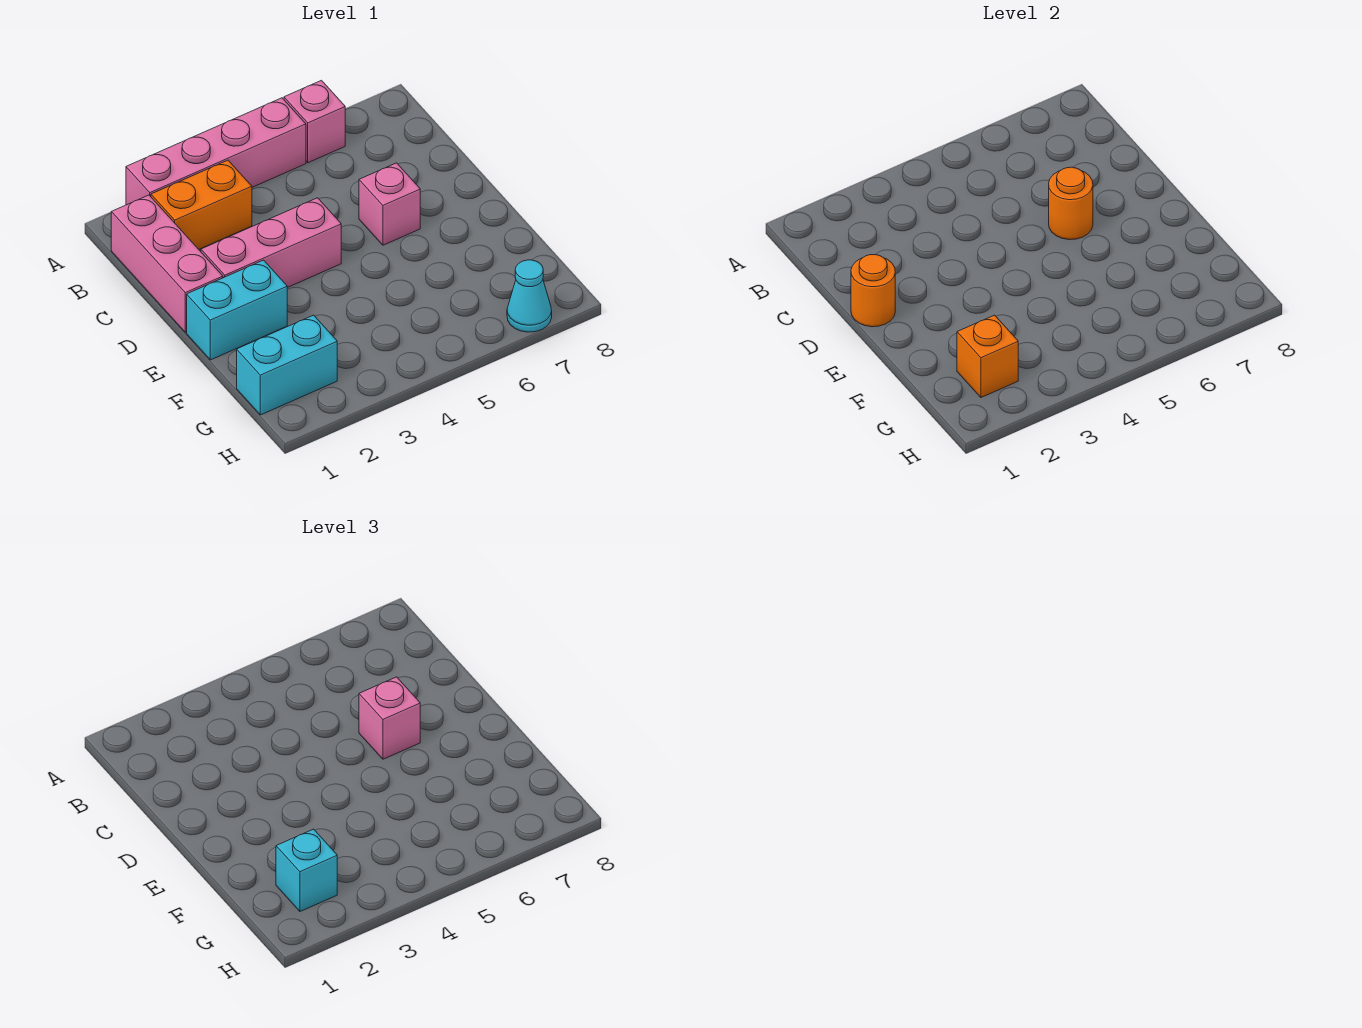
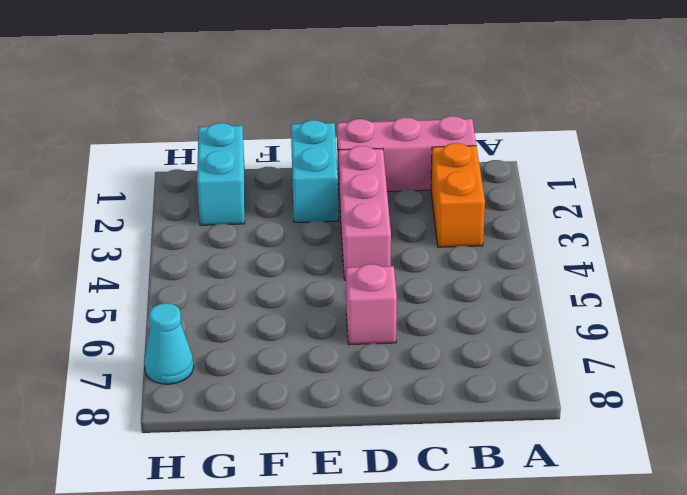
none -> pink brick A2:A5 level 1
none -> pink brick A6 level 1
none -> orange round brick D1 level 2

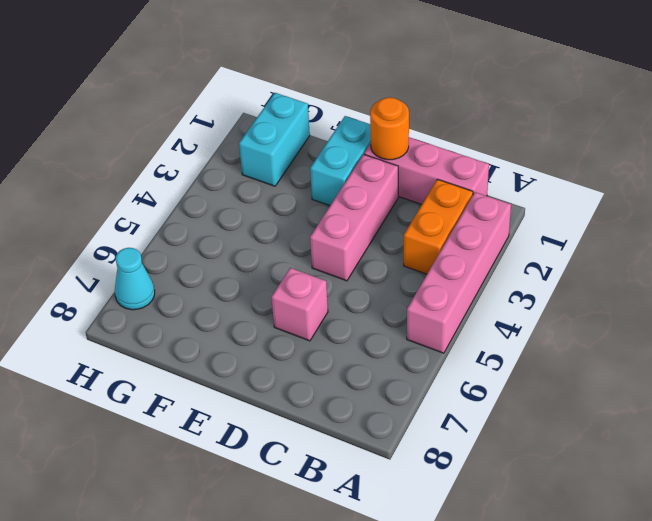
none -> pink brick A6 level 1
none -> orange round brick D6 level 2
none -> orange brick G2 level 2

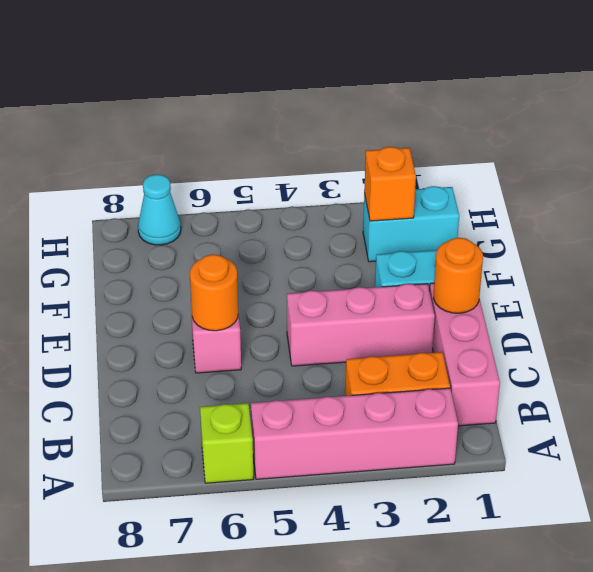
lime brick A6 level 1 -> pink brick A6 level 1
none -> pink brick D6 level 3
none -> cyan brick G2 level 3

